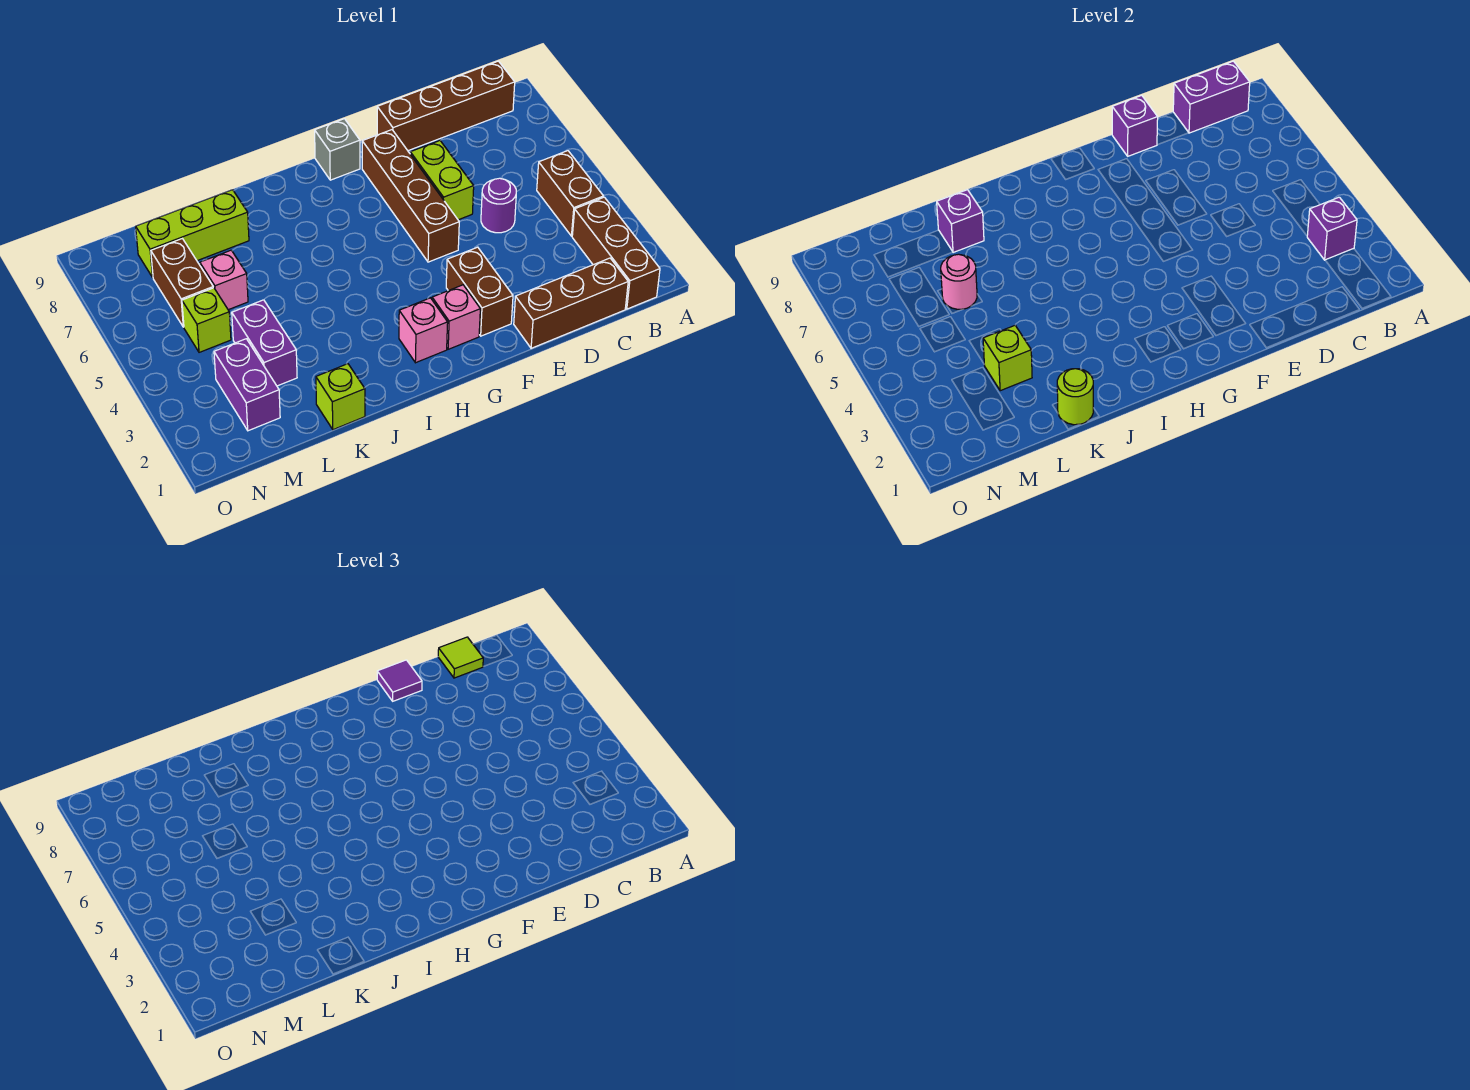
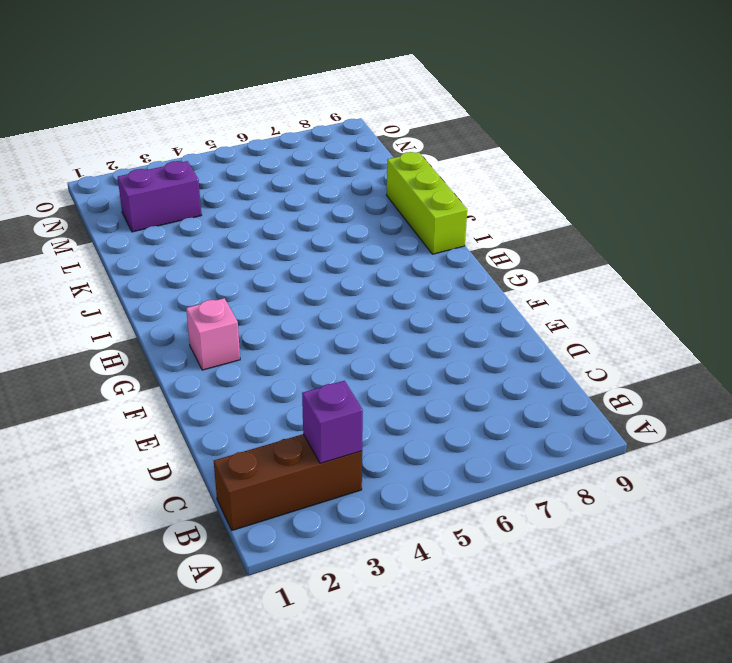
lime brick I9:K9 level 1 -> lime brick K8:M8 level 1
none -> brown brick B4:B5 level 1
none -> brown brick B9:E9 level 1
none -> brown brick C1:E1 level 1

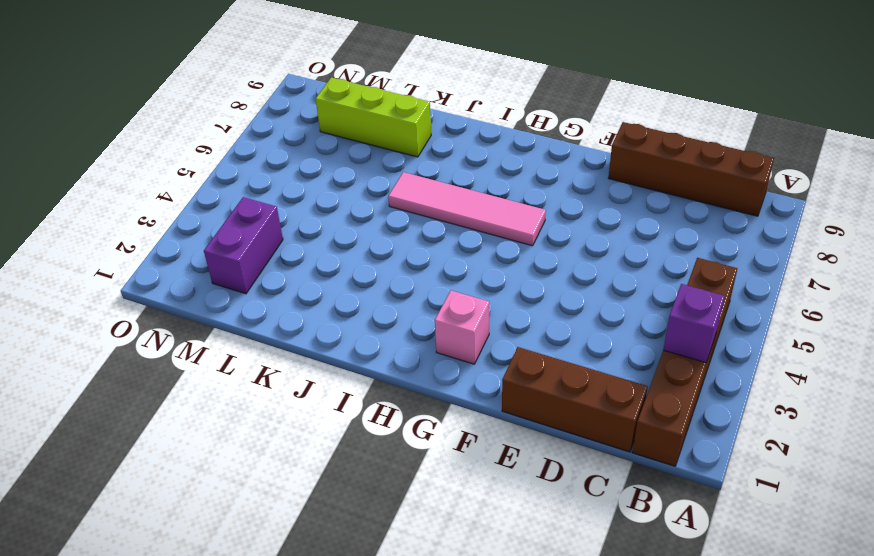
pink tile G6:J6 level 1 -> none
none -> purple round brick D5 level 1
none -> lime brick E6:E7 level 1
none -> brown brick F2:F3 level 1

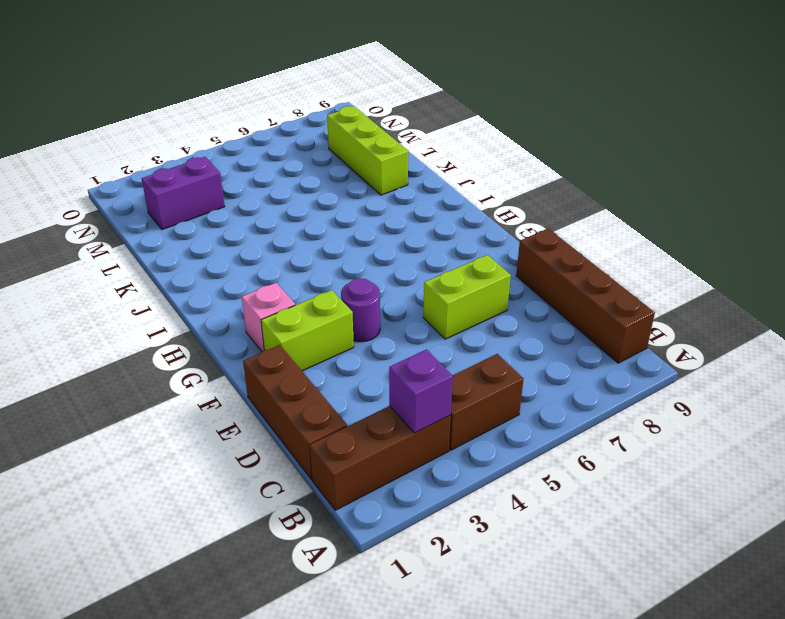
lime brick F2:F3 level 1 -> brown brick F2:F3 level 1
purple round brick F4 level 1 -> purple round brick D5 level 1
none -> brown brick F5:F8 level 1
none -> grey brick G9 level 1
none -> pink brick H2 level 1

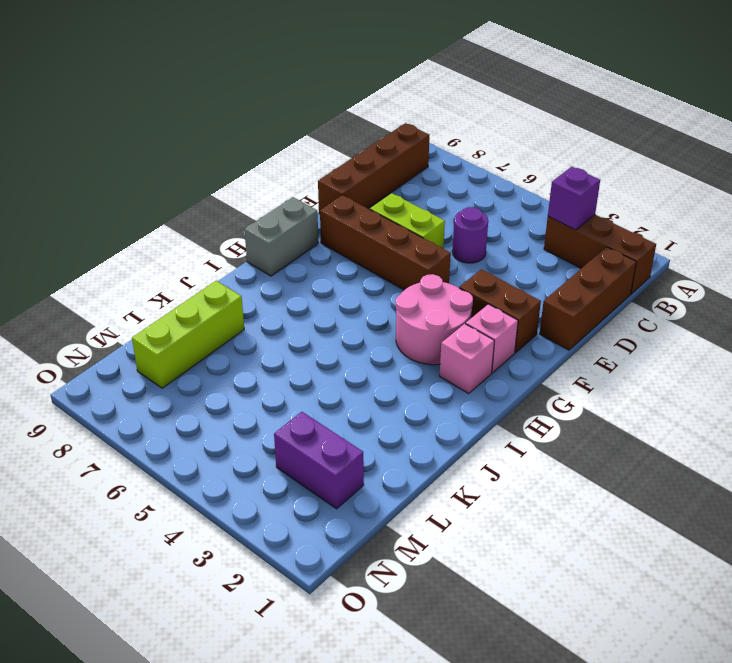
pink round brick G3:H4 level 1 -> none
grey brick G9:H9 level 1 -> grey brick G9 level 1
none -> brown brick B4:B5 level 1
none -> lime brick K1 level 1
none -> purple brick L3:L4 level 1

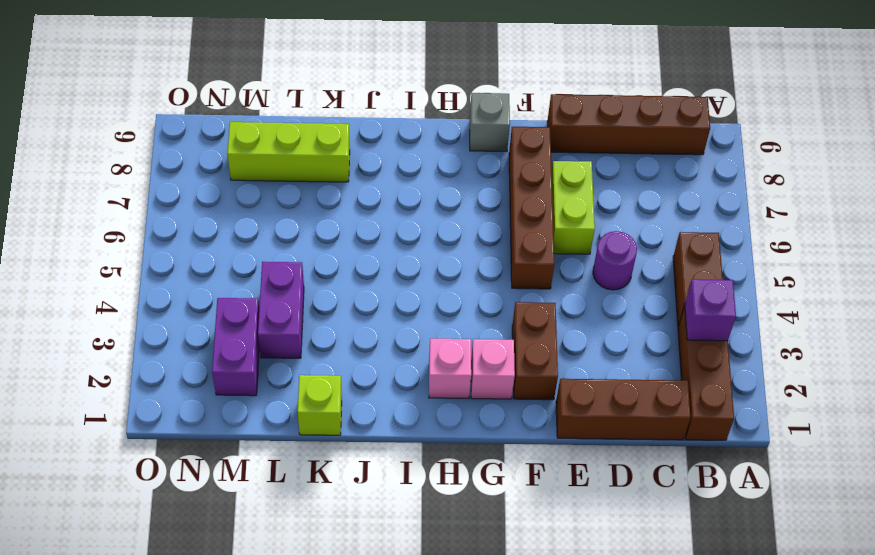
none -> pink brick L6 level 1
none -> lime brick M5 level 1
none -> brown brick M6:M7 level 1

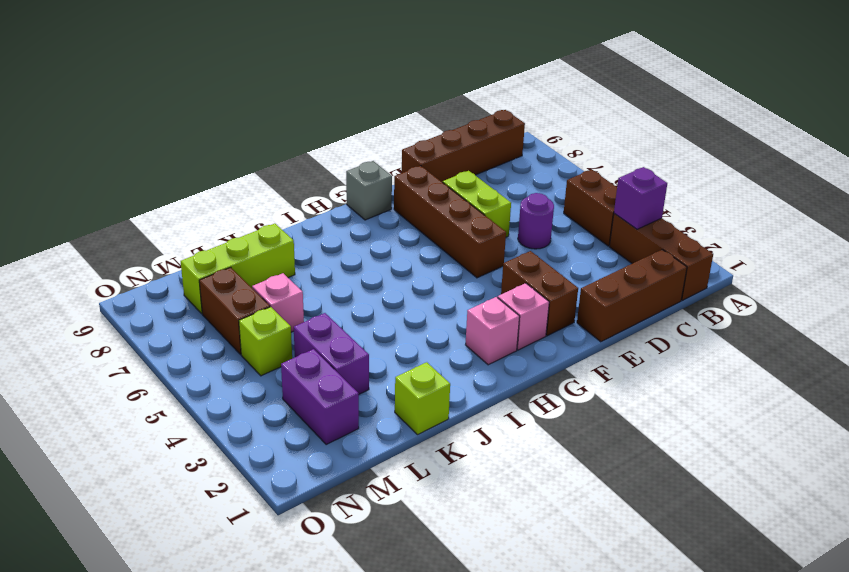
none -> purple brick B9:C9 level 2
none -> purple brick E9 level 2
none -> lime round brick K1 level 2

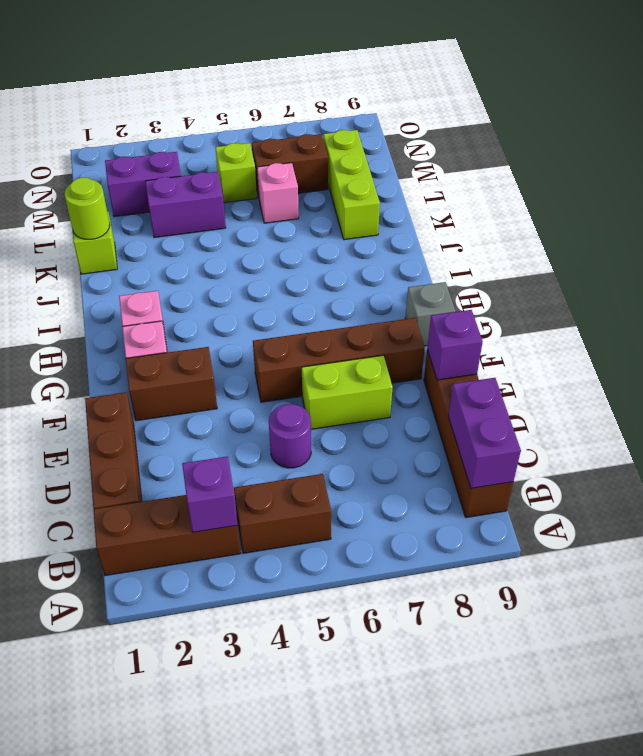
none -> purple brick K8 level 2
none -> lime brick L3 level 2
none -> pink round brick L6 level 2

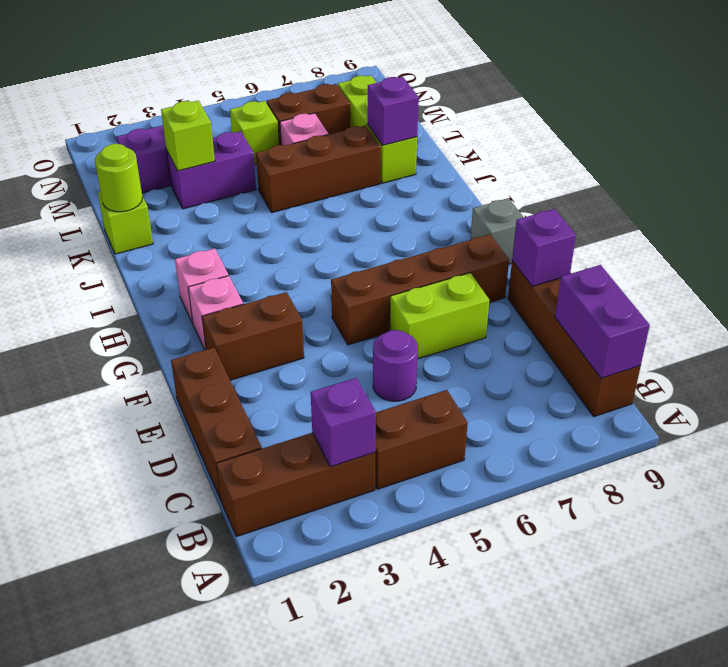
brown brick K5:K7 level 1 -> none
none -> pink round brick L6 level 2
none -> lime tile C9 level 3
none -> purple tile E9 level 3

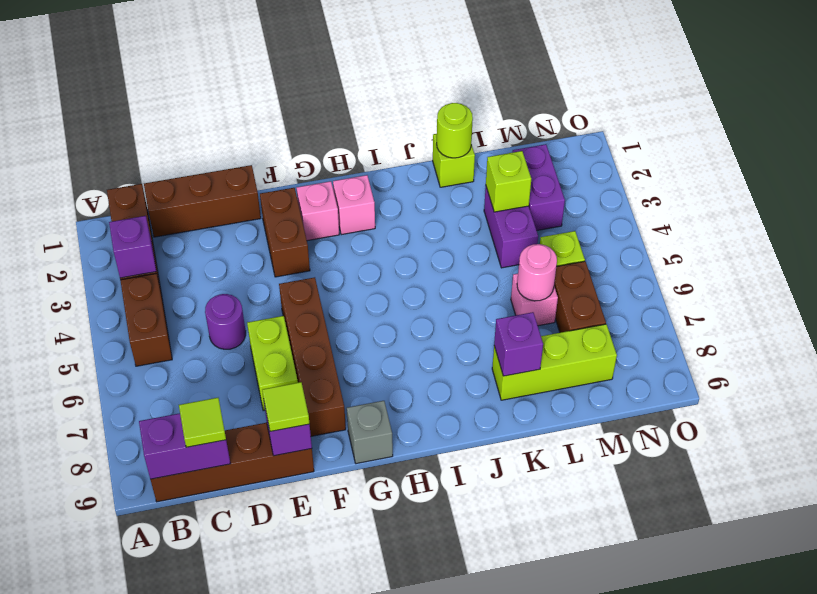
lime tile E9 level 3 -> purple tile E9 level 3

